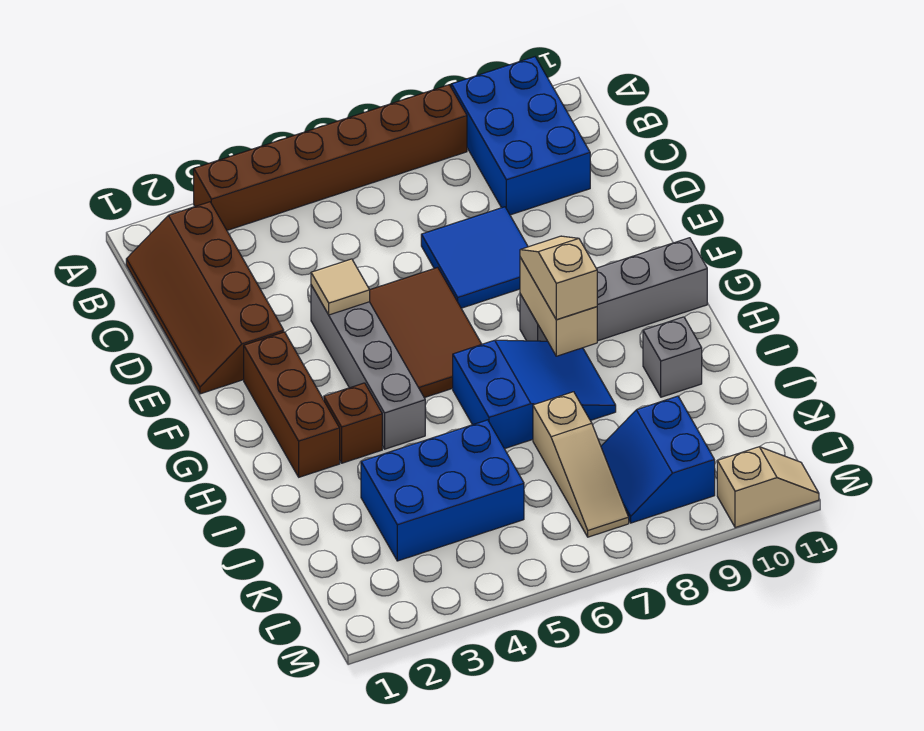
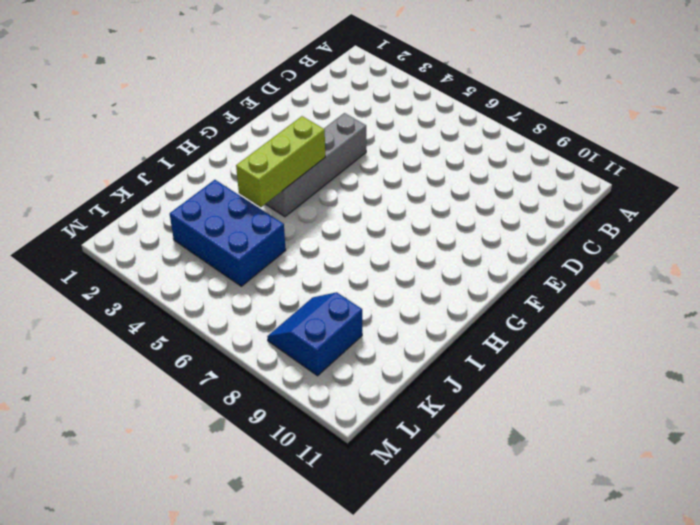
lime brick G4:I4 level 2 -> none
none -> brown brick A3:A8 level 1
none -> blue brick A9:C10 level 1
none -> brown slope B1:E2 level 1 top 2

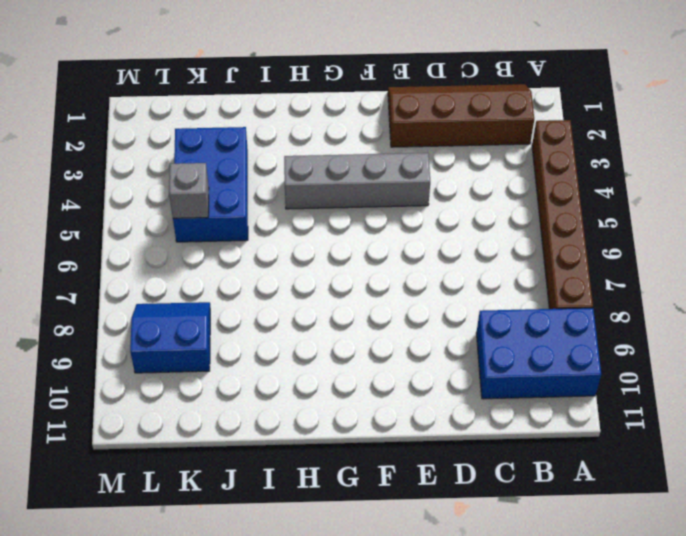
grey brick K5 level 2 -> grey brick I10 level 1
none -> blue tile D7:E8 level 1
none -> brown tile E5:G6 level 1
none -> brown brick F2:H2 level 1

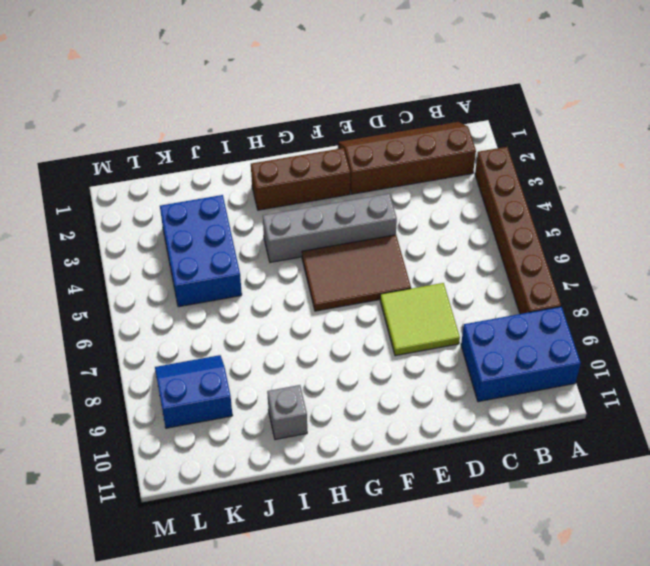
lime tile D7:E8 level 1 -> blue tile D7:E8 level 1
none -> grey brick G8:G11 level 1
none -> brown brick H3 level 1
none -> blue slope H6:I8 level 1 top 6

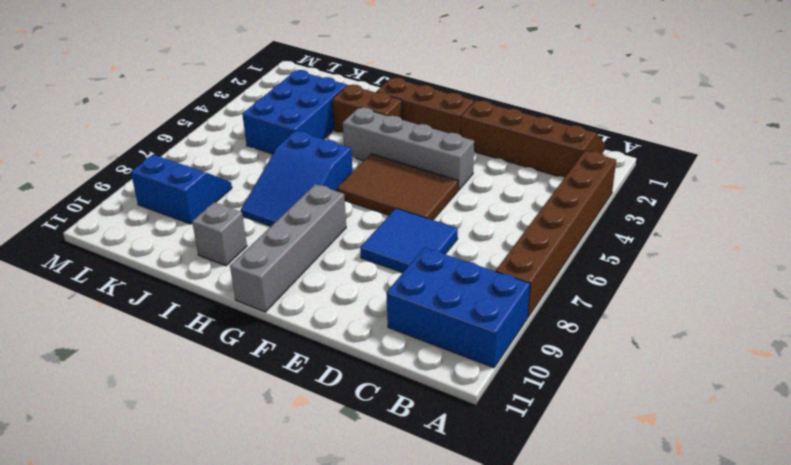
brown brick H3:I3 level 1 -> brown brick H3 level 1
none -> tan slope J7:L7 level 1 top J
none -> tan slope M10:M11 level 1 top 10
none -> tan tile E4 level 2

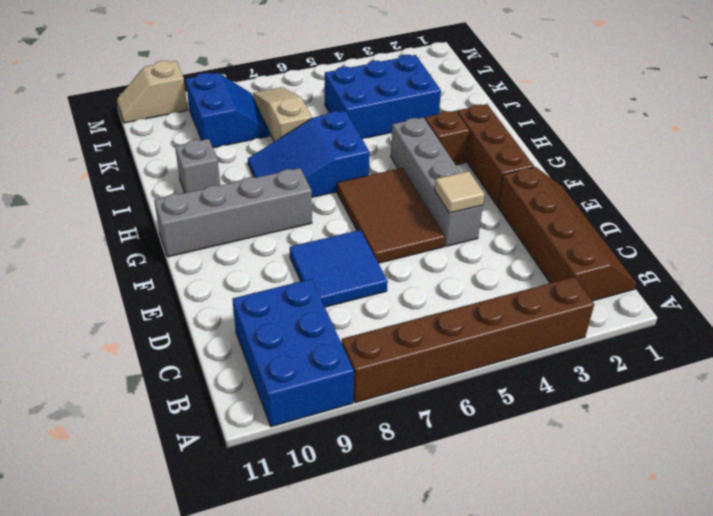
none -> tan brick G8:H8 level 2
none -> tan slope G8:H8 level 3 top H

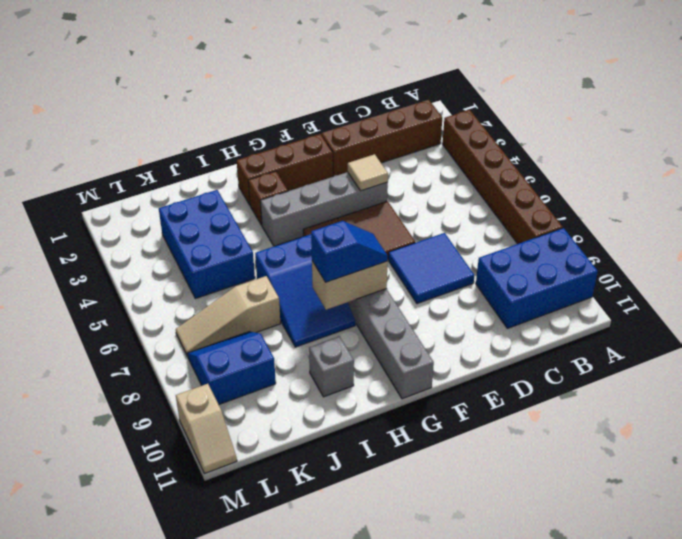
blue slope G8:H8 level 3 top H -> tan slope G8:H8 level 3 top H

